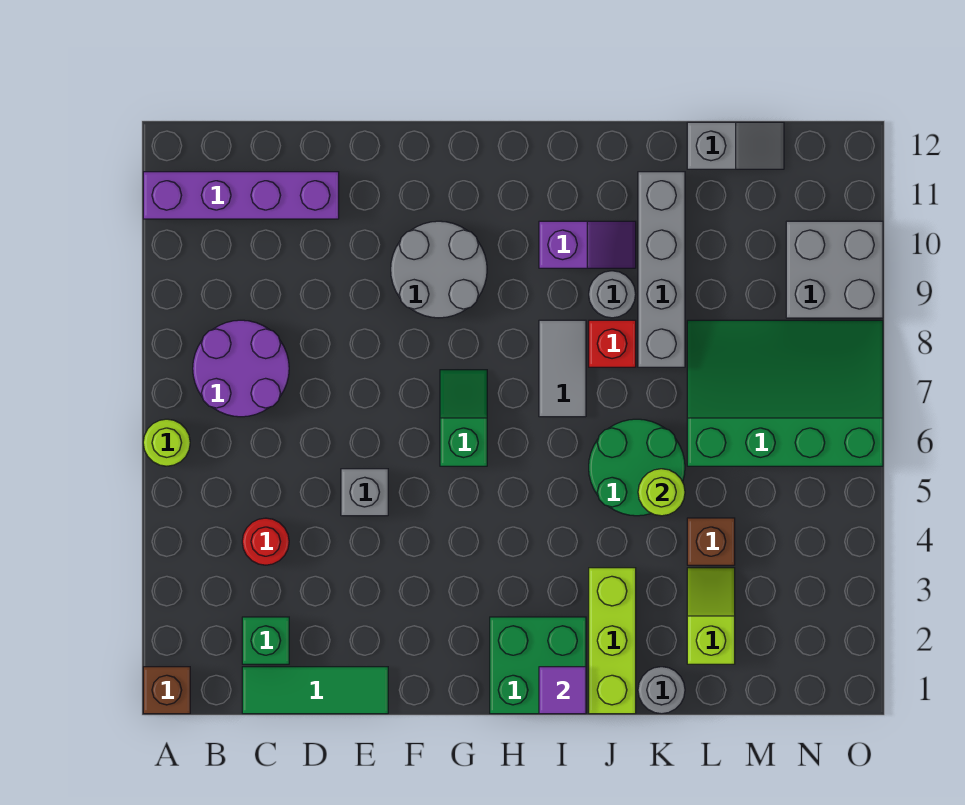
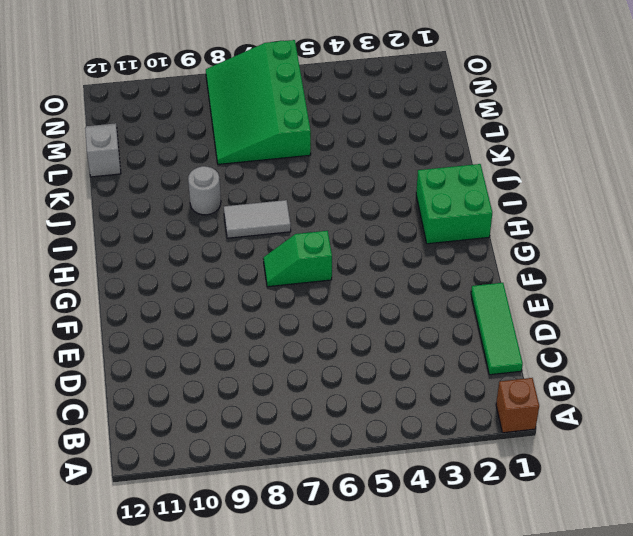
none -> lime round brick A6 level 1
none -> purple brick A11:D11 level 1
none -> purple round brick B7:C8 level 1

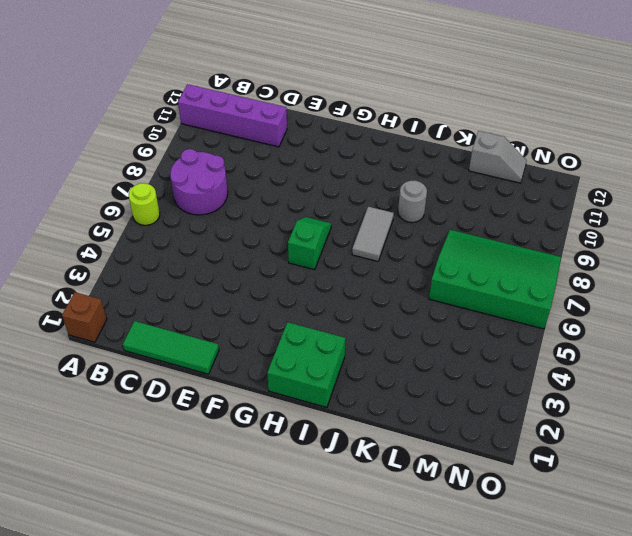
none -> green brick C2 level 1
none -> red round brick C4 level 1
none -> grey brick E5 level 1

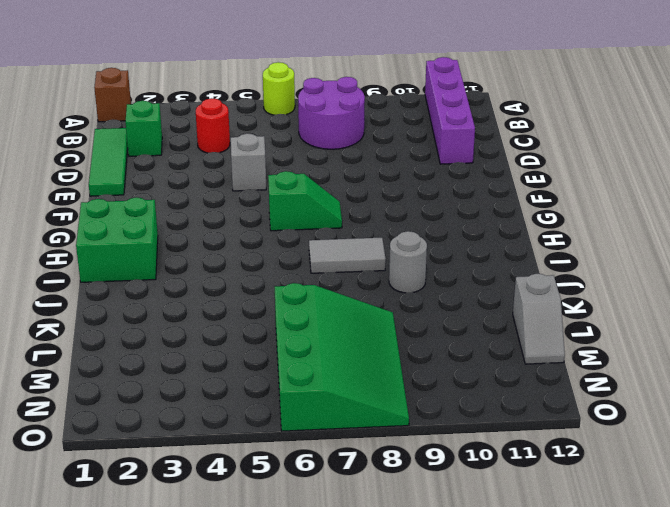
none -> grey round brick F9:G10 level 1
none -> purple slope I10:J10 level 1 top I
none -> lime brick J1:J3 level 1

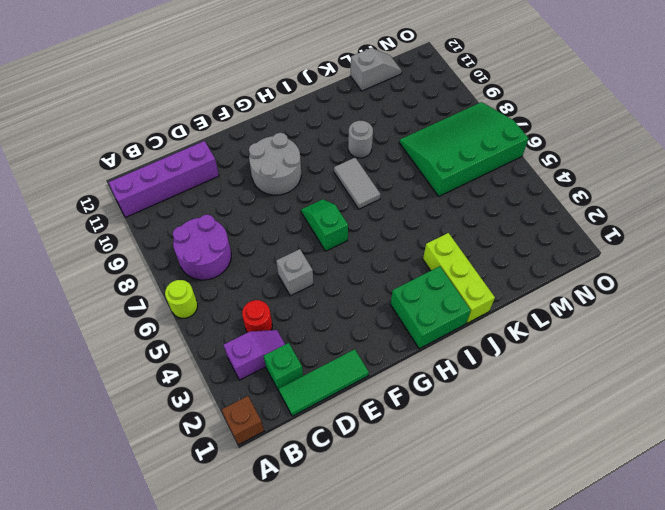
purple slope B3:C3 level 1 top B -> purple slope I10:J10 level 1 top I
none -> green round brick J5:K6 level 1
none -> red brick J8 level 1
none -> grey round brick K1 level 1

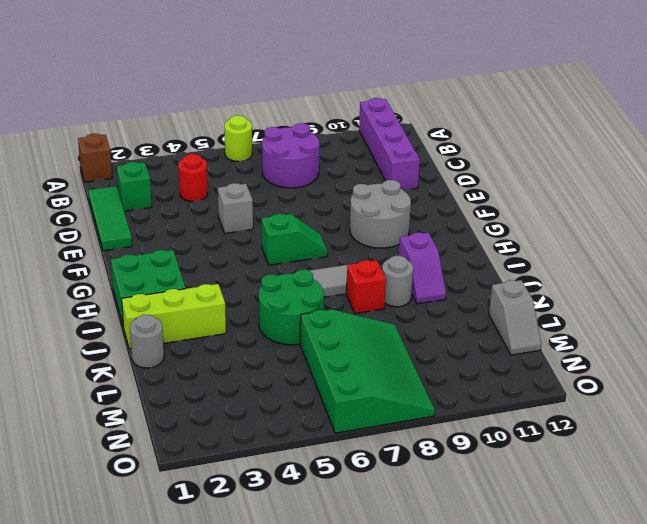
none -> grey brick K8:K11 level 1
none -> lime slope L2:L3 level 1 top 2
none -> brown brick L4 level 1

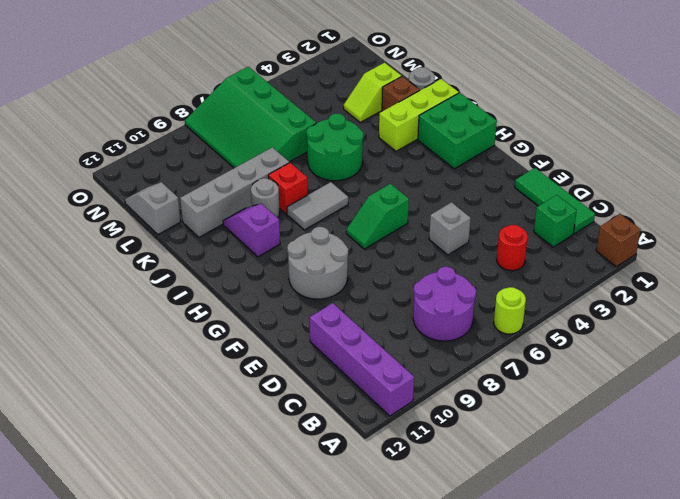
brown brick K2 level 1 -> brown brick L4 level 1
none -> grey brick N9:O10 level 1
none -> purple tile I1 level 2
none -> lime round brick K5 level 2

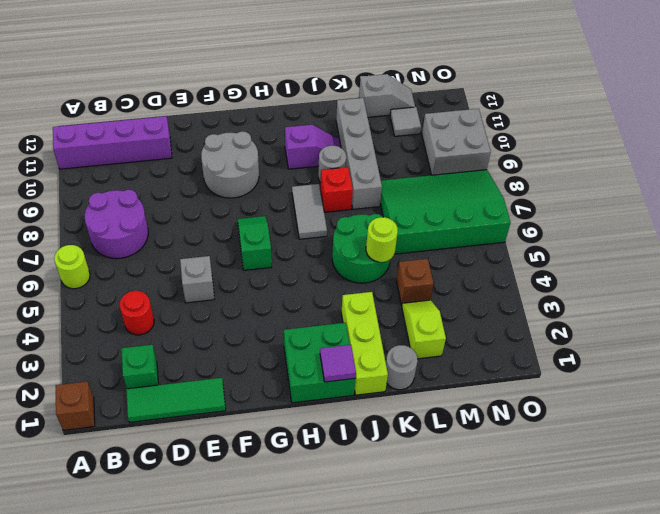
grey tile M11 level 1 -> none

